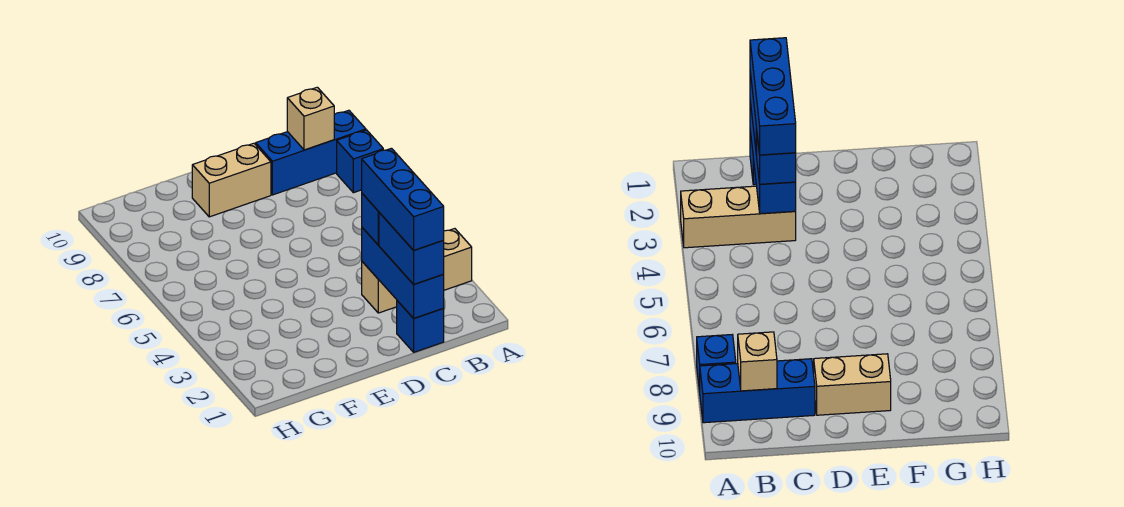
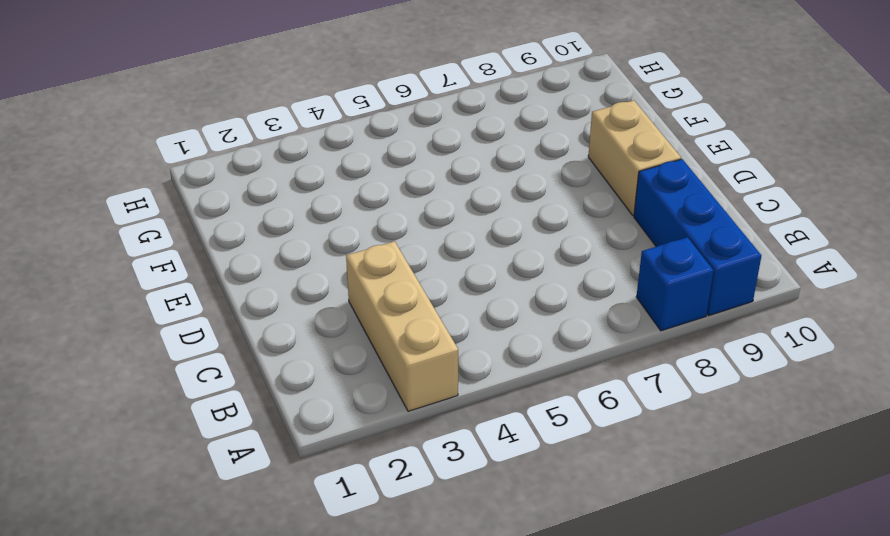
none -> blue brick C1 level 1
none -> tan brick B9 level 2

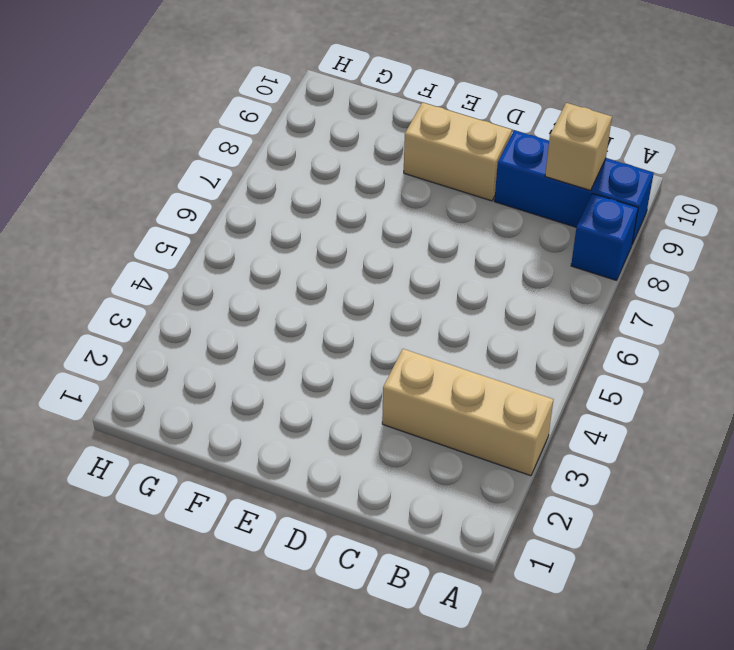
none -> blue brick C1 level 1
none -> blue brick C1:C3 level 2

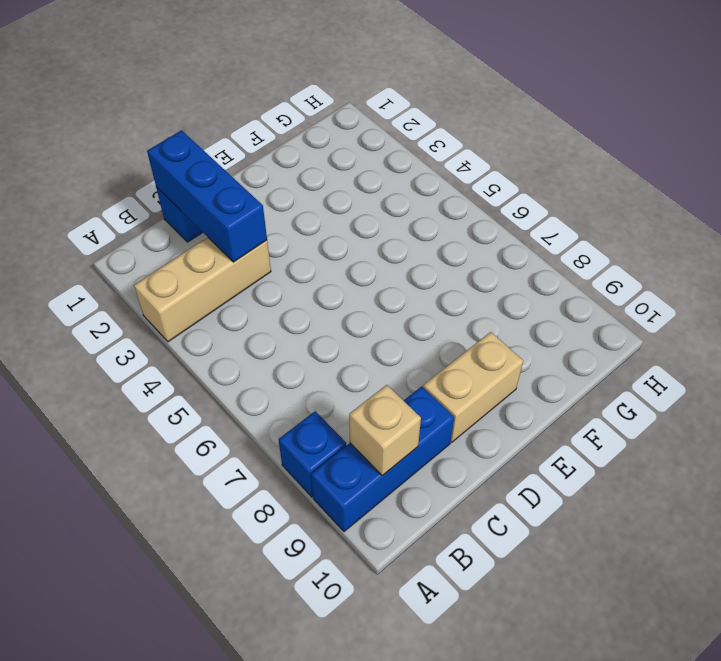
none -> blue brick C1:C2 level 3
none -> blue brick C3 level 3

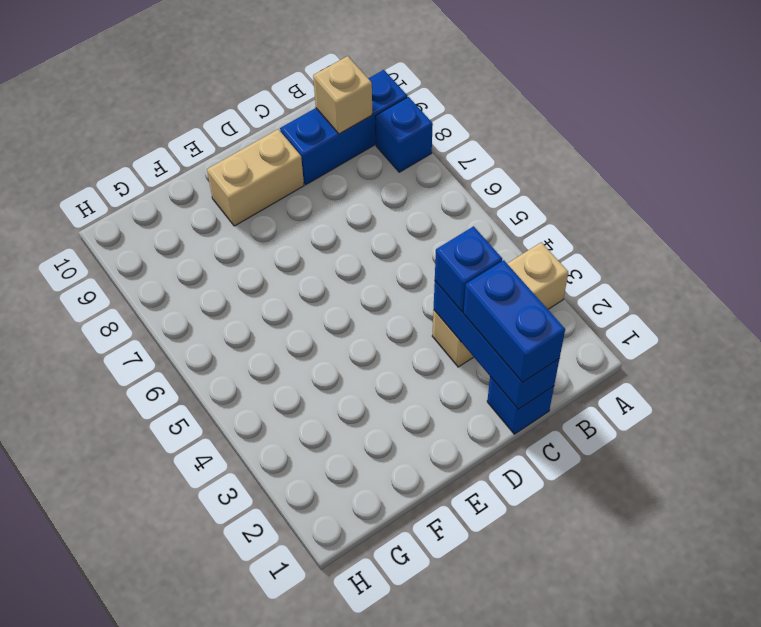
none -> blue brick C1:C3 level 4

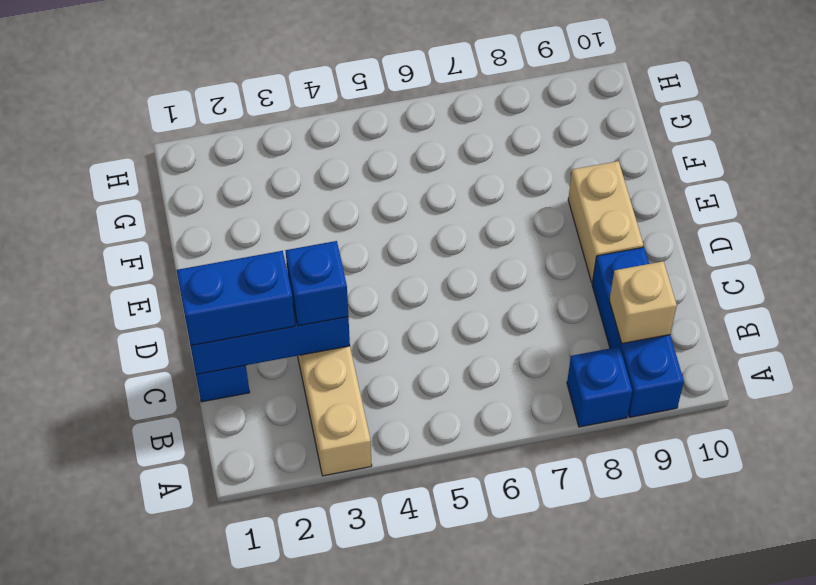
none -> blue brick C1:C3 level 4

